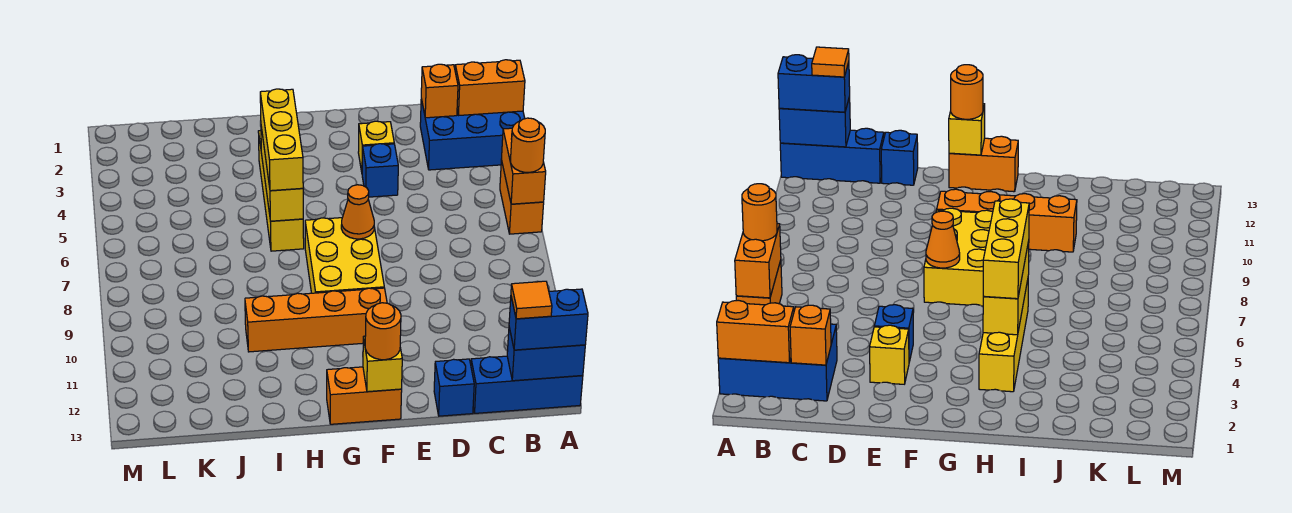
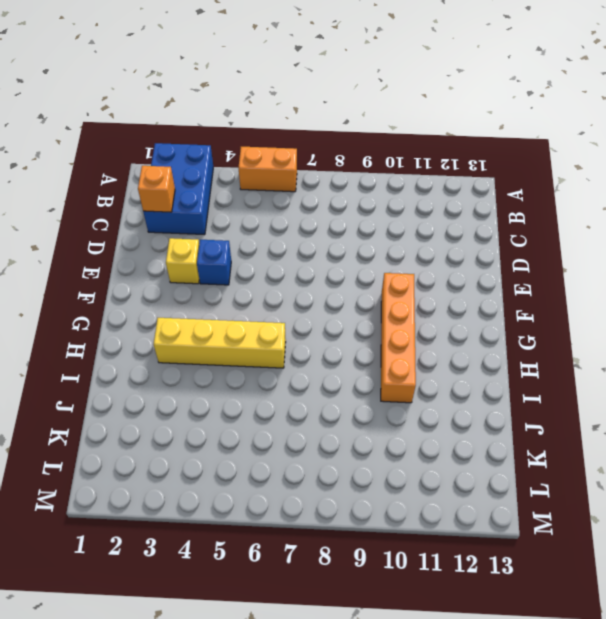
none -> blue brick A13:C13 level 1
none -> blue brick D13 level 1
none -> yellow brick F7:G9 level 1

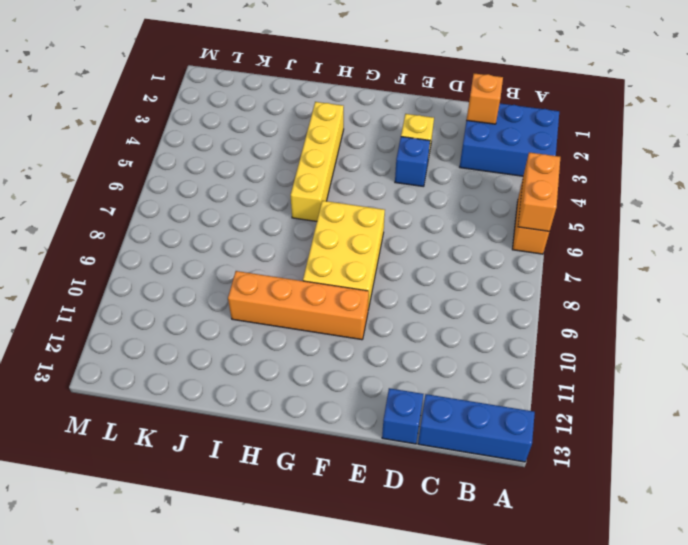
none -> orange brick F13:G13 level 1
none -> orange brick A2:B2 level 2
none -> blue brick A13:B13 level 2

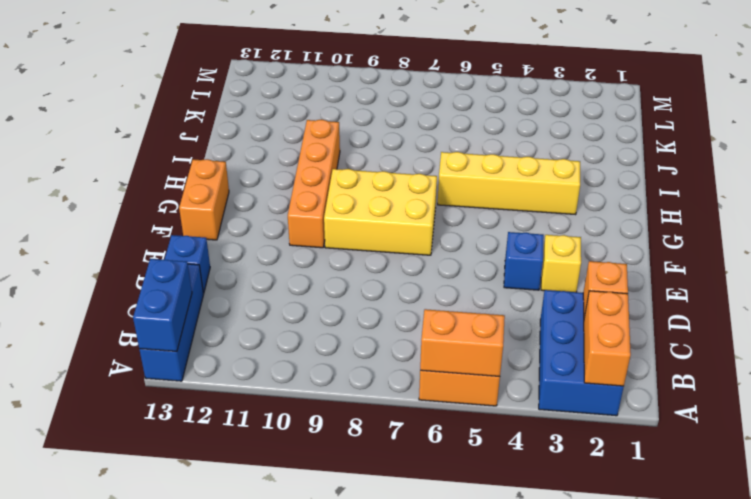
none -> orange cone F7 level 2
none -> yellow brick F13 level 2
none -> yellow brick H4:H6 level 2

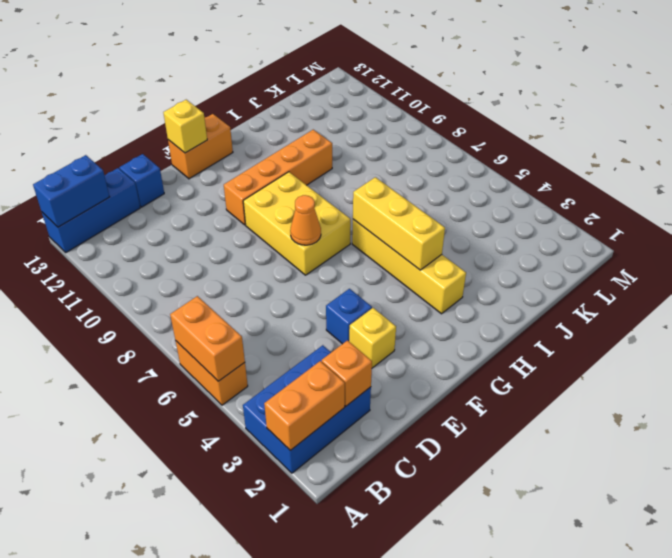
none -> orange round brick A6 level 3
none -> blue brick A13:B13 level 3
none -> orange round brick F13 level 3

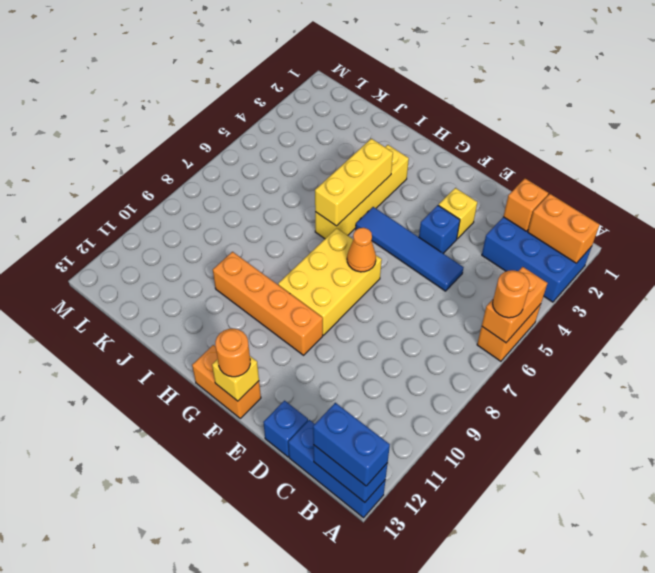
blue tile D5:G5 level 1 -> none
none -> yellow brick H4:H6 level 3
none -> orange tile B13 level 4

